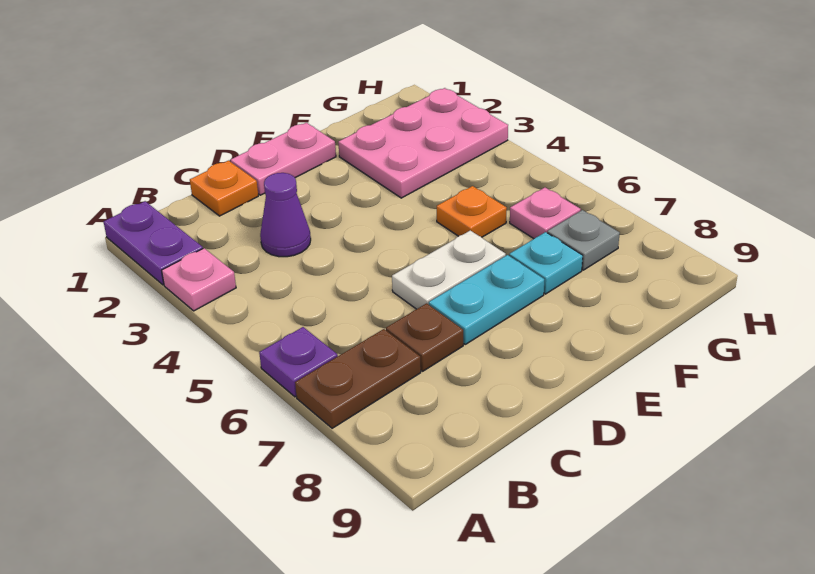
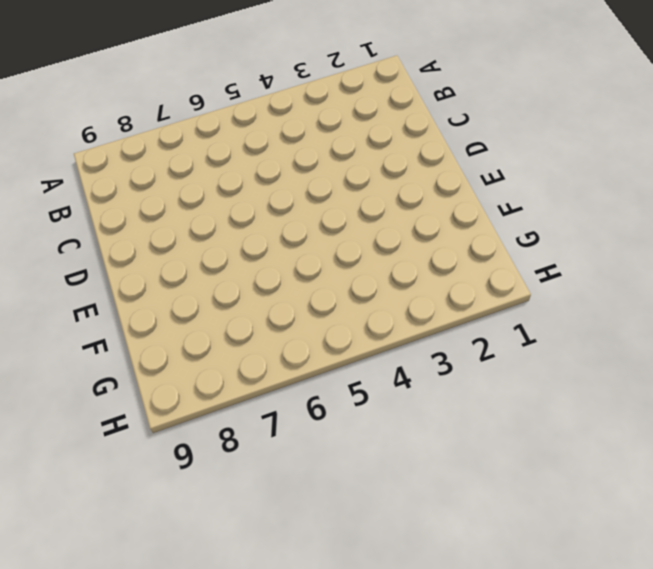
none -> purple plate A1:A2 level 1
none -> pink plate A3 level 1
none -> purple plate A6 level 1

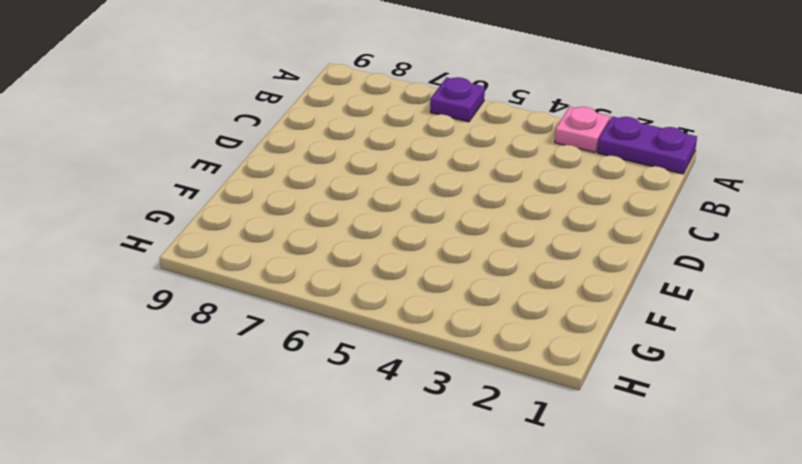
none -> brown plate A7:B7 level 1
none -> orange plate C1 level 1
none -> purple cone C3 level 1

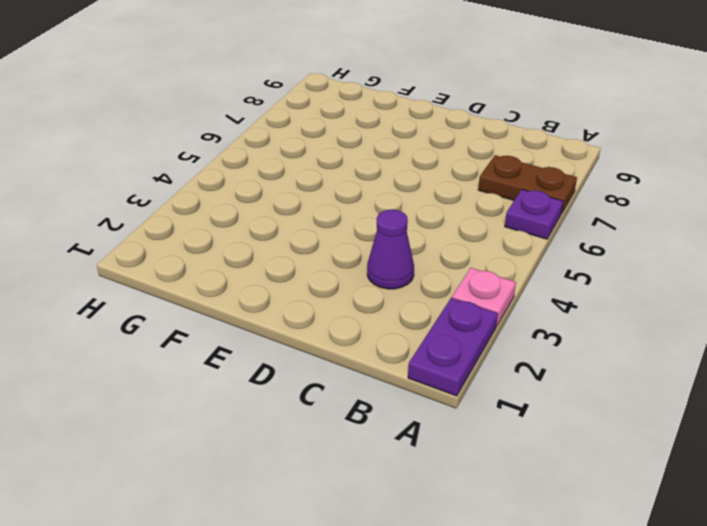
none -> orange plate C1 level 1
none -> brown plate C7 level 1
none -> pink plate D1:E1 level 1

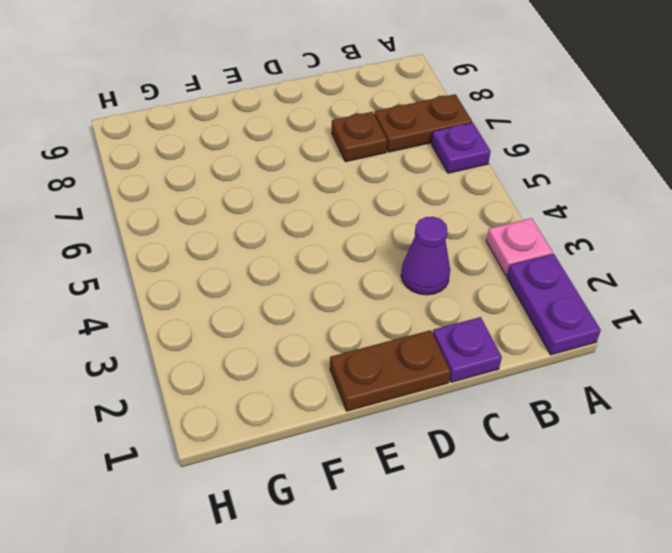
purple plate C1 level 1 -> orange plate C1 level 1
brown plate D1:E1 level 1 -> pink plate D1:E1 level 1
none -> white plate D6:E6 level 1
none -> cyan plate D7:E7 level 1
none -> pink plate F2:H3 level 1

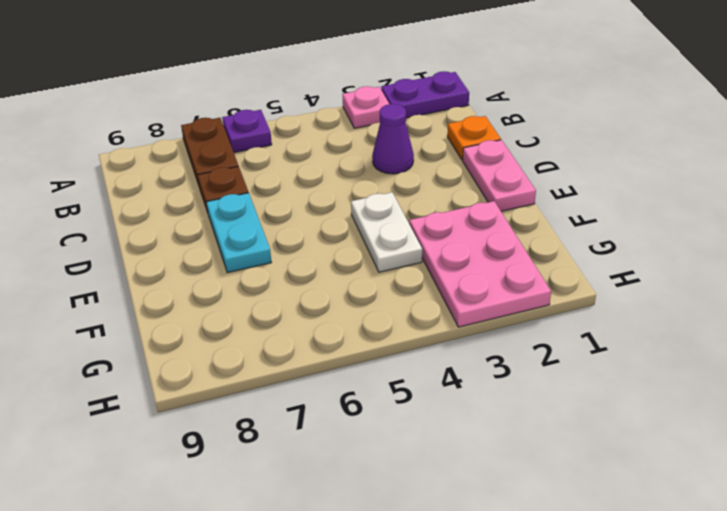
white plate E4:F4 level 1 -> white plate D6:E6 level 1
none -> orange plate F5 level 1
none -> cyan plate F7 level 1
none -> pink plate G6 level 1

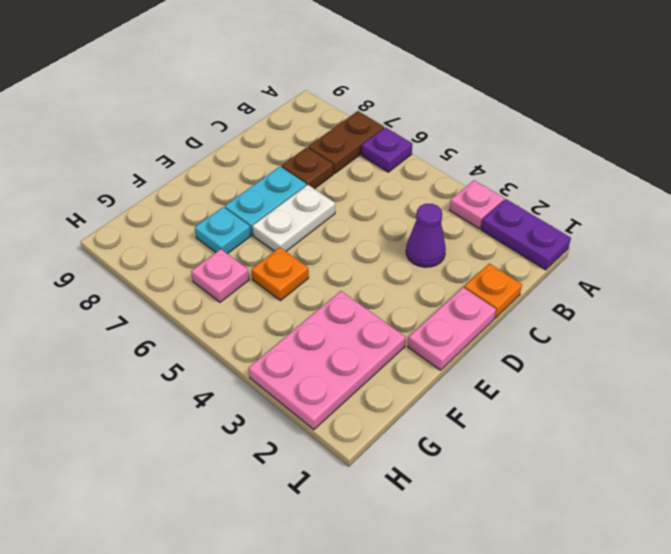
none -> grey plate G7 level 1

